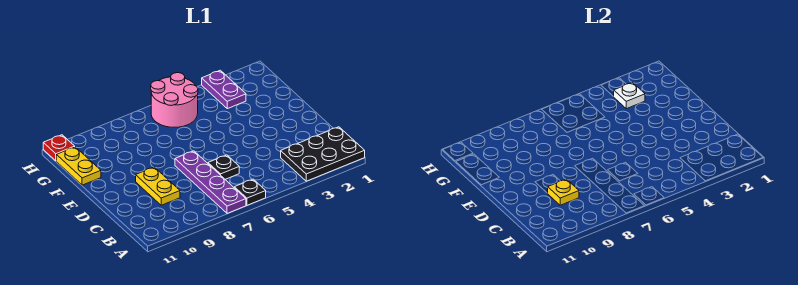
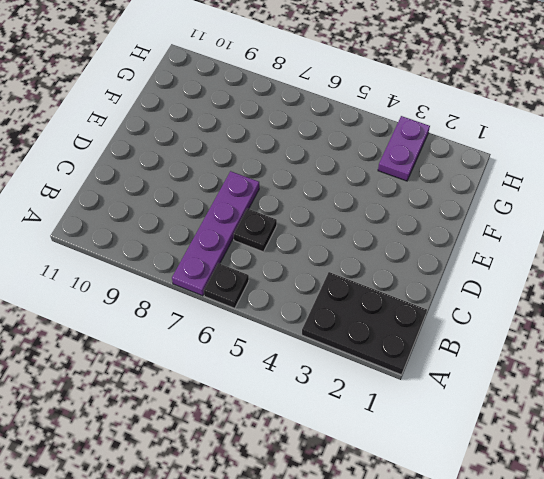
none -> yellow plate C9:D9 level 1
none -> yellow plate F11:G11 level 1

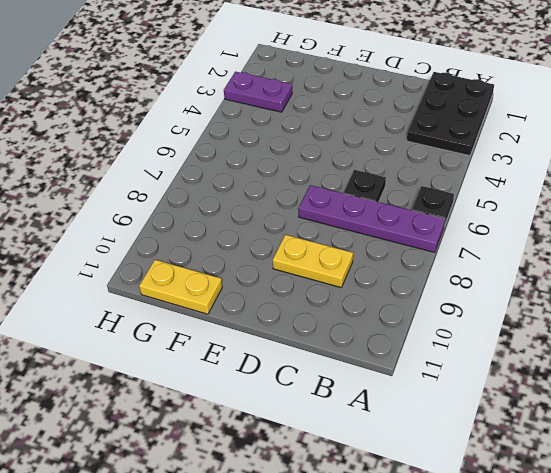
none -> pink round brick G5:H6 level 1
none -> red plate H11 level 1

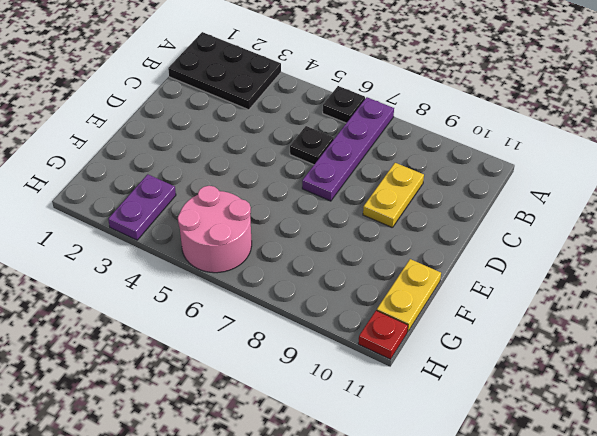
none -> yellow plate C9 level 2
none -> white plate G3 level 2

